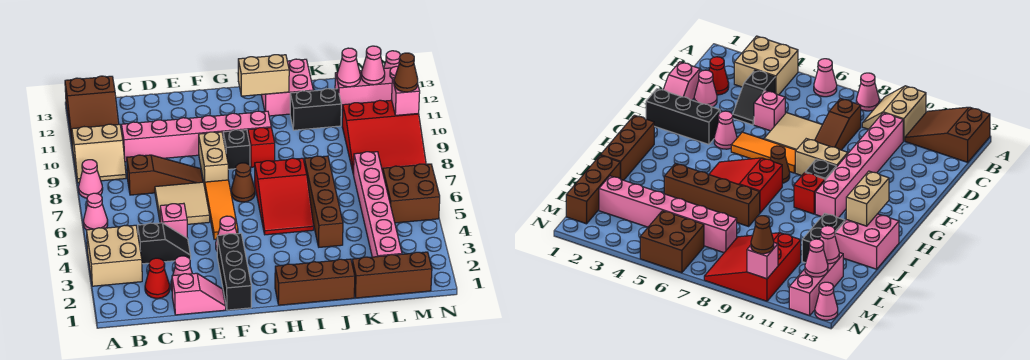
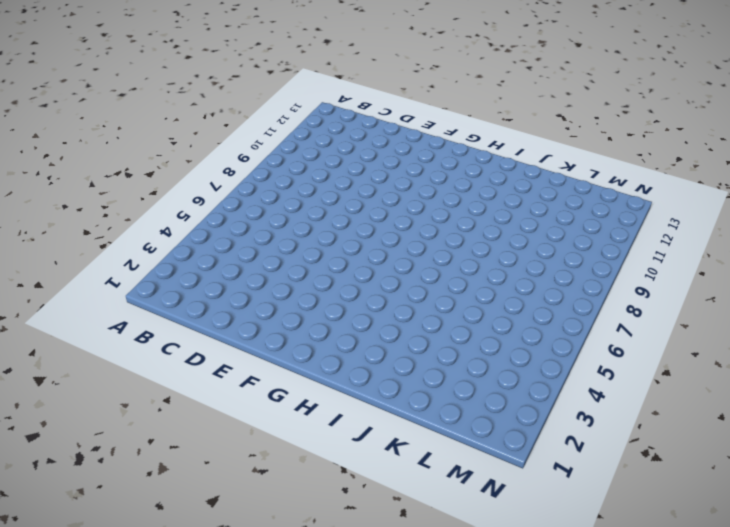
none -> tan brick A3:B4 level 1
none -> pink cone A6 level 1
none -> pink cone A8 level 1
none -> tan slope A9:B10 level 1 top 10

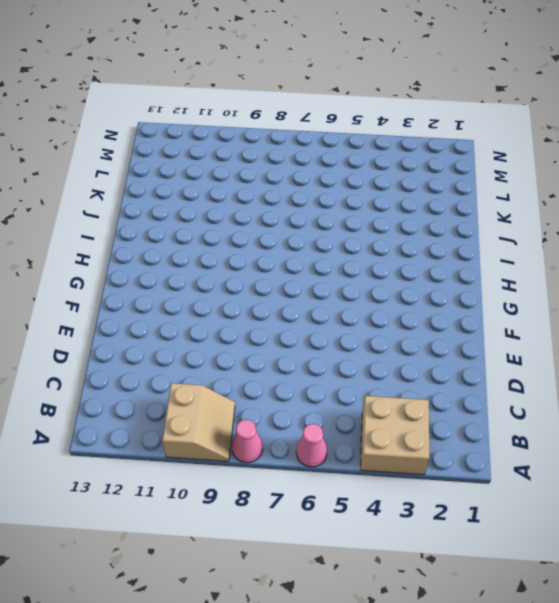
none -> brown slope A11:B13 level 1 top 13
none -> red cone C2 level 1
none -> black slope C4:D4 level 1 top C
none -> brown slope C8:E8 level 1 top C

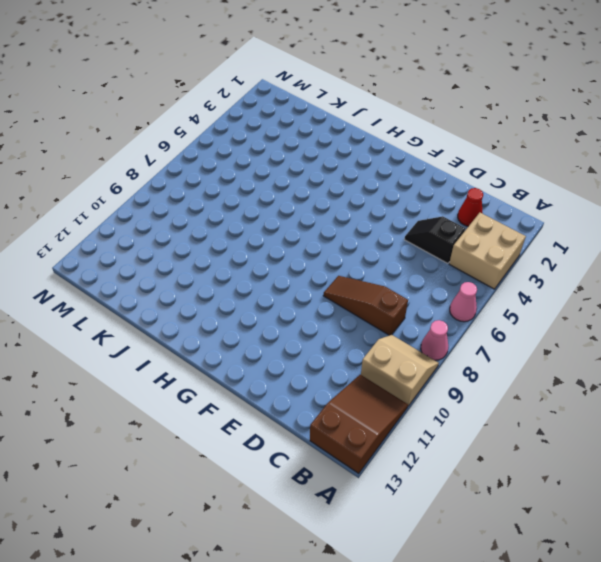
none -> pink brick C10:H10 level 1
none -> pink slope D1:E1 level 1 top D
none -> pink cone D2 level 1
none -> pink brick D5 level 1

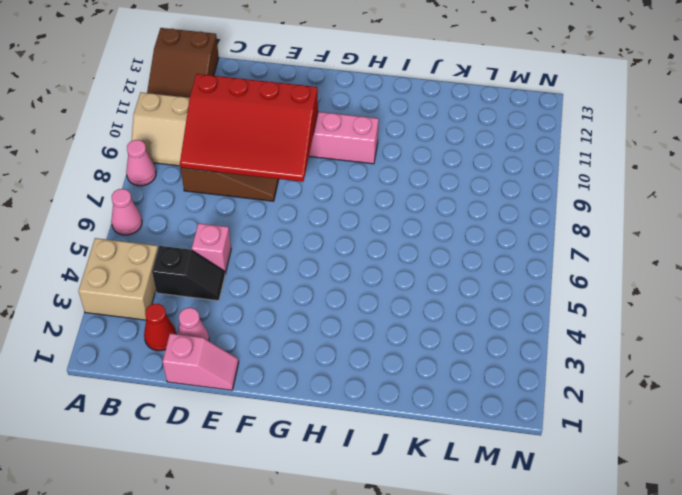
red slope C8:F10 level 2 top 10 -> none
none -> tan tile D6:E7 level 1
none -> black brick F1:F3 level 1
none -> pink cone F4 level 1
none -> orange tile F5:F7 level 1

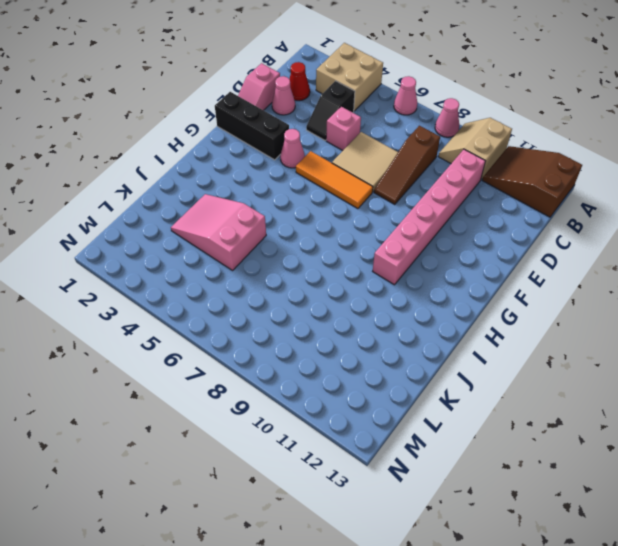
pink slope J3:K5 level 1 top 5 -> brown brick J4:J7 level 1
none -> tan brick F8:F9 level 1
none -> brown cone G7 level 1
none -> black brick G9 level 1
none -> brown brick H1:J1 level 1

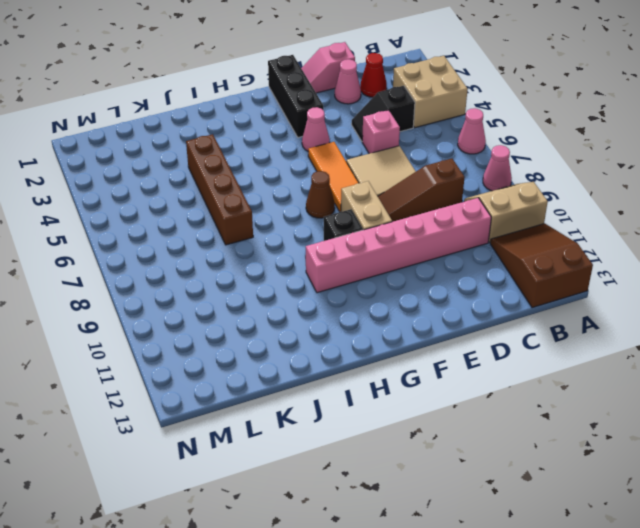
none -> brown brick H1:J1 level 1
none -> red slope H5:I7 level 1 top 7
none -> red brick H9 level 1
none -> pink brick I12:J13 level 1

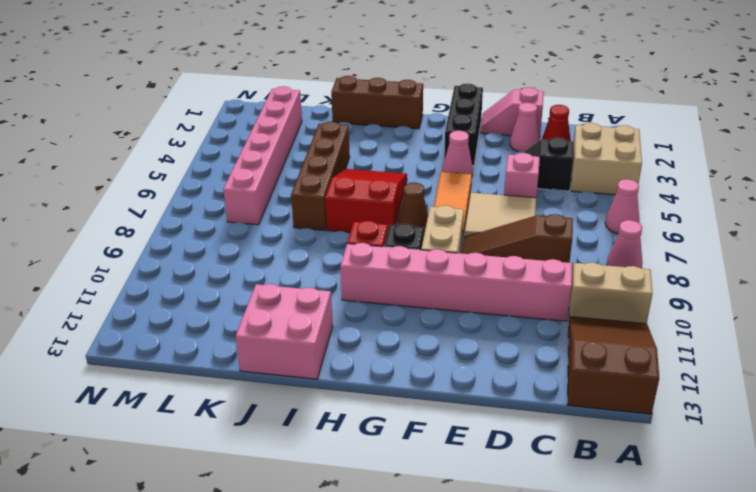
none -> black brick J11:K11 level 1
none -> brown brick K1:M1 level 1
none -> red slope L8:N10 level 1 top 10
none -> pink brick L12:N12 level 1

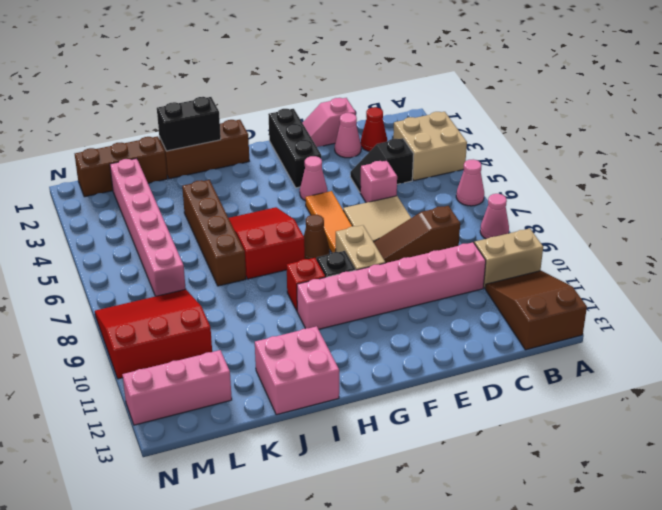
black brick I1:J1 level 2 -> black brick J11:K11 level 1
none -> brown brick M5:N6 level 1
none -> pink cone N13 level 1
none -> tan brick H12:I12 level 2
none -> pink cone L12 level 2

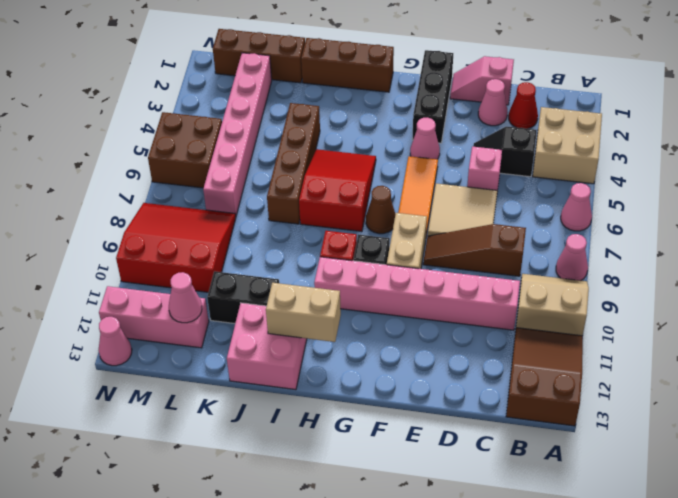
none -> pink cone M12 level 2
none -> pink brick N10 level 2
none -> brown cone N10 level 3

